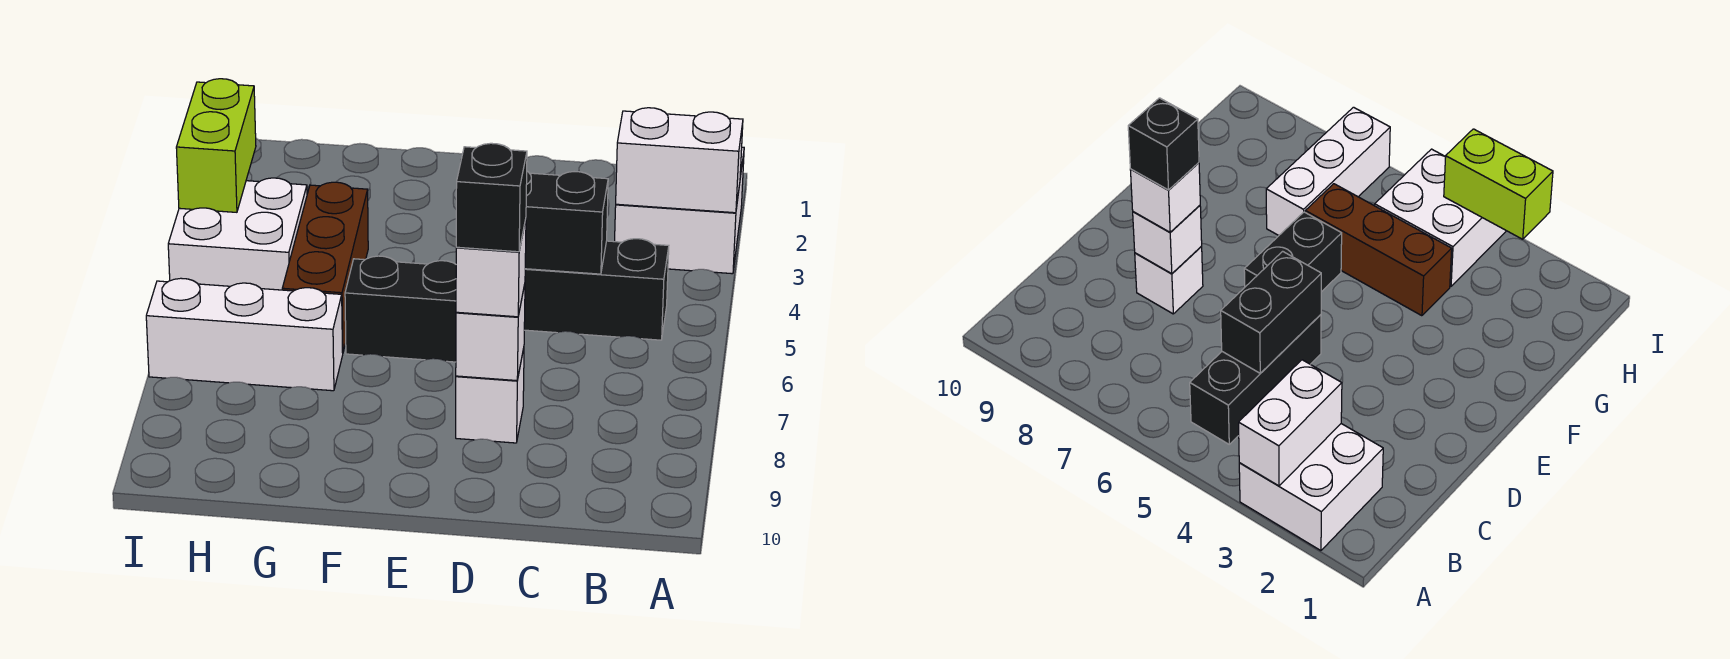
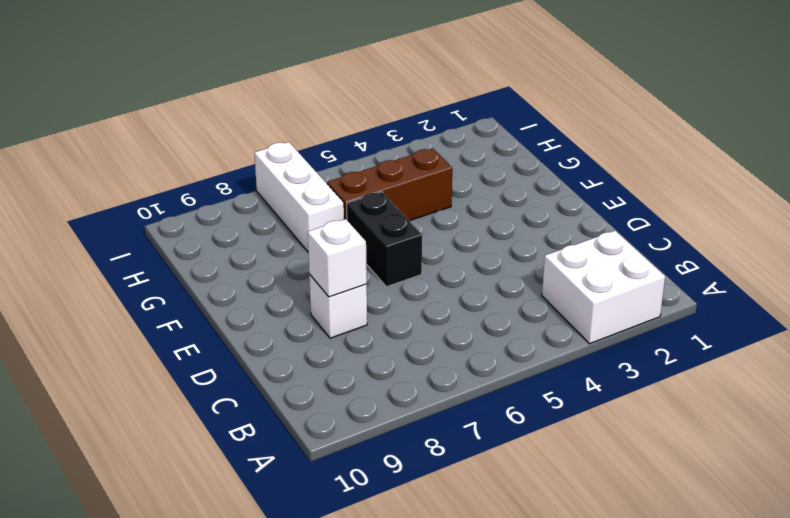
none -> black brick B5:D5 level 1
none -> white brick H4:I5 level 1
none -> white brick A3:B3 level 2

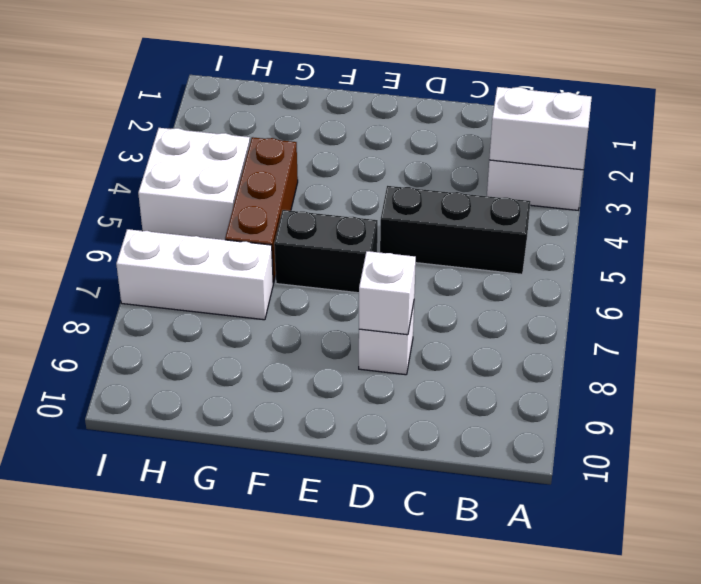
none -> black brick C5:D5 level 2
none -> lime brick I3:I4 level 2
none -> white brick D8 level 3

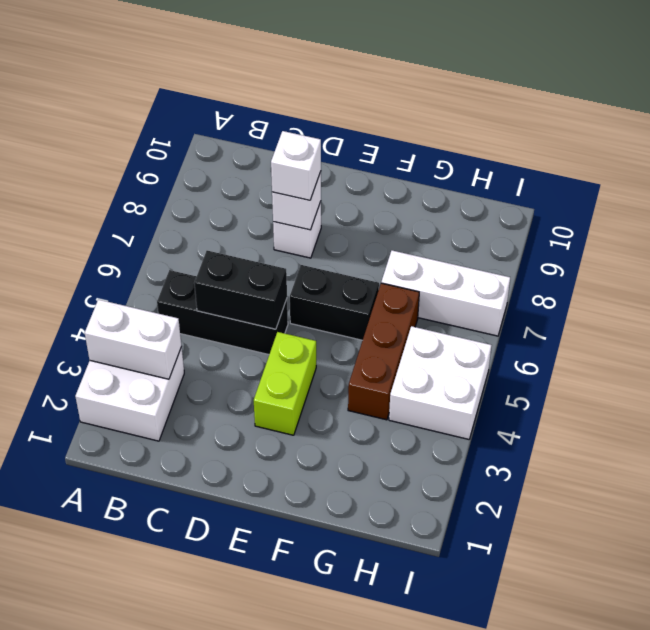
lime brick E3:E4 level 1 -> lime brick I3:I4 level 2
none -> black brick D8 level 4

